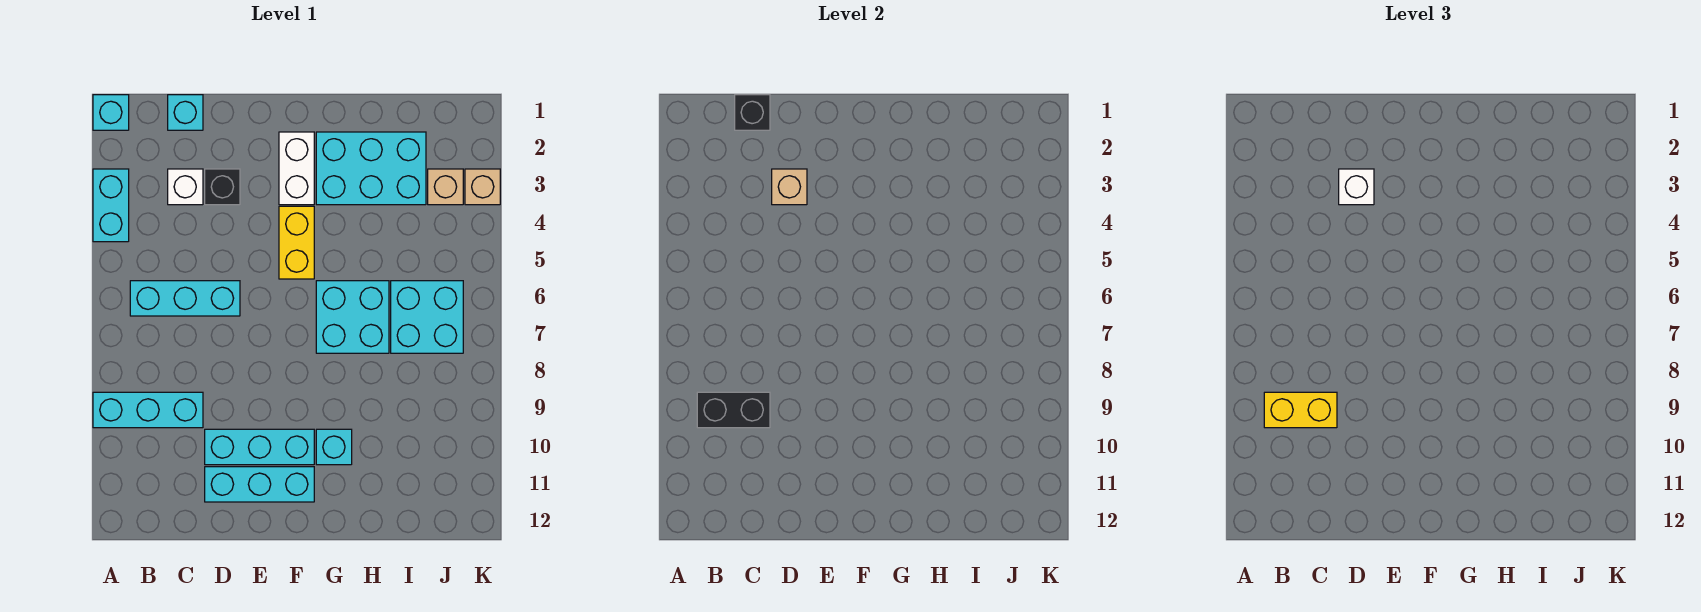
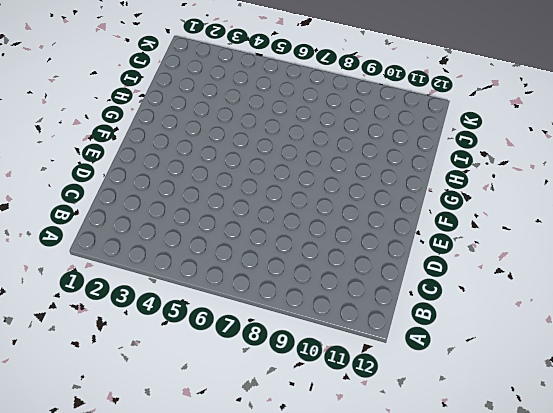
none -> cyan brick A1 level 1
none -> cyan brick A3:A4 level 1
none -> cyan brick A9:C9 level 1

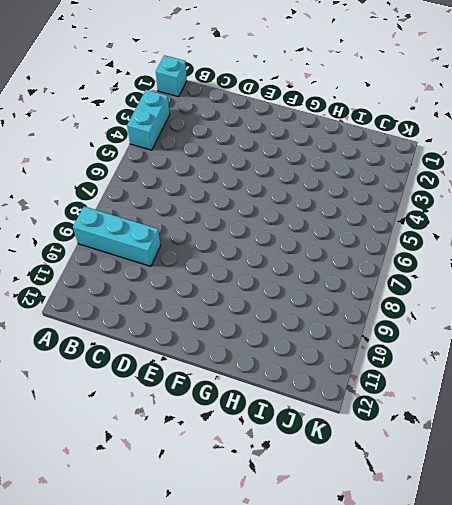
none -> cyan brick B6:D6 level 1
none -> cyan brick C1 level 1
none -> white brick C3 level 1

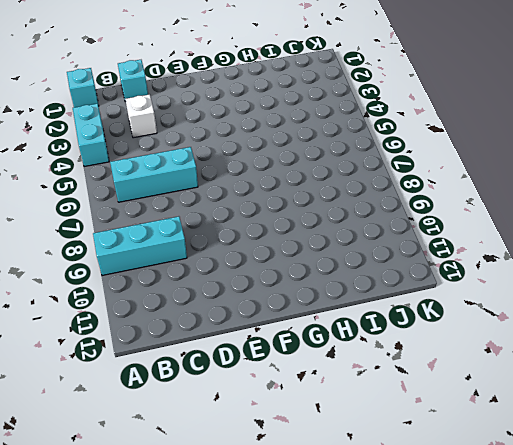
none -> black brick D3 level 1
none -> cyan brick D10:F10 level 1
none -> cyan brick D11:F11 level 1

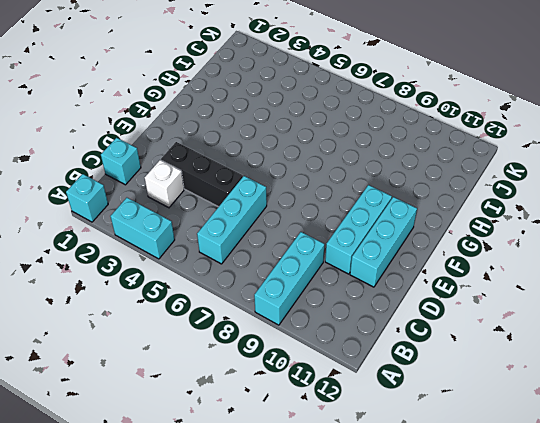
black brick D3:D5 level 1 -> black brick D3 level 1
none -> white brick F2:F3 level 1
none -> yellow brick F4:F5 level 1
none -> cyan brick G2:I3 level 1

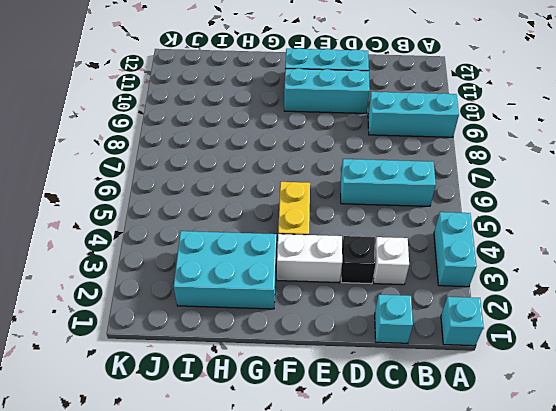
white brick E3:F3 level 1 -> white brick F2:F3 level 1
none -> cyan brick G6:H7 level 1
none -> cyan brick G10 level 1
none -> cyan brick I6:J7 level 1

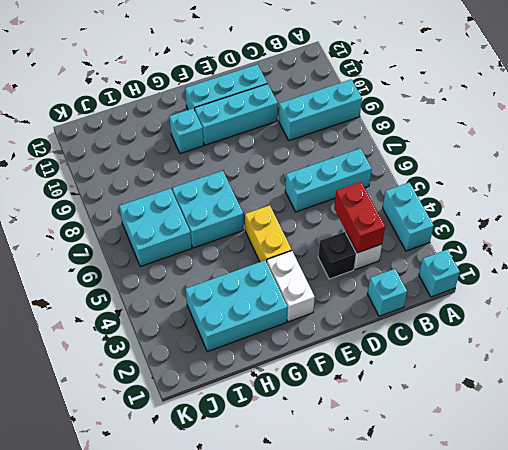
red brick C3:C4 level 2 -> none
none -> tan brick J3 level 1
none -> tan brick K3 level 1
none -> black brick B9:C9 level 2

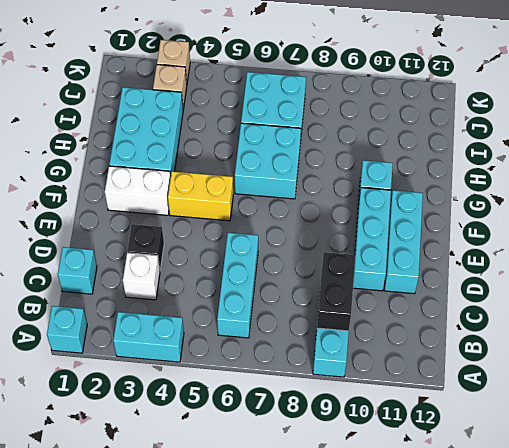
none -> black brick C1 level 2
none -> tan brick D3 level 2
none -> yellow brick B9:C9 level 3

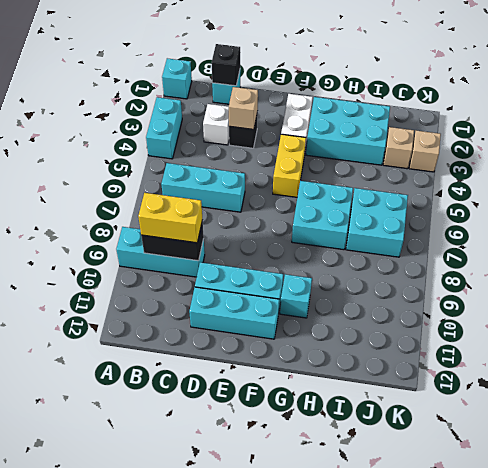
none -> white brick D3 level 3

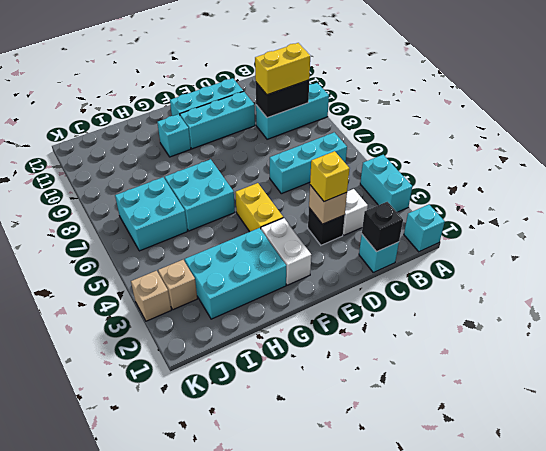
yellow brick D3 level 3 -> white brick D3 level 3

